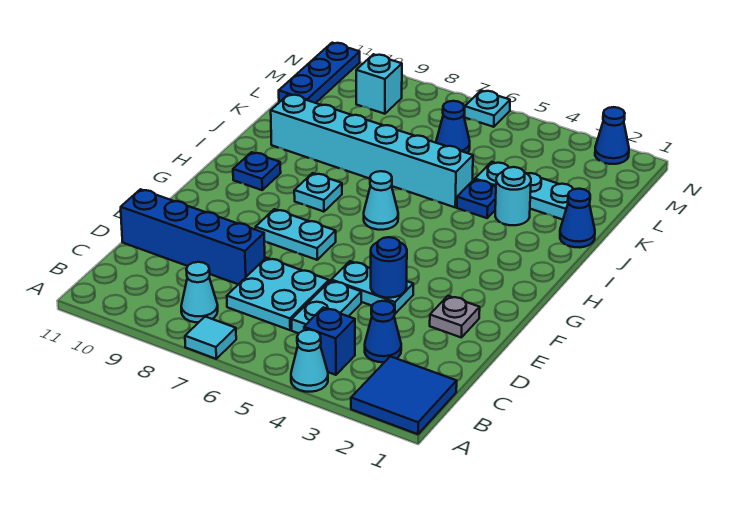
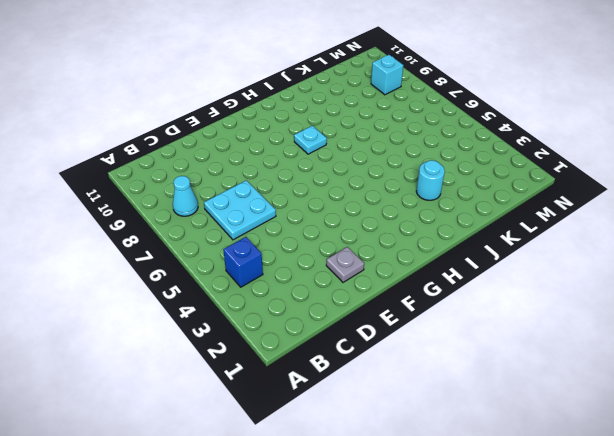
none -> blue tile A1:B2 level 1
none -> cyan cone A4 level 1
none -> cyan tile A7 level 1

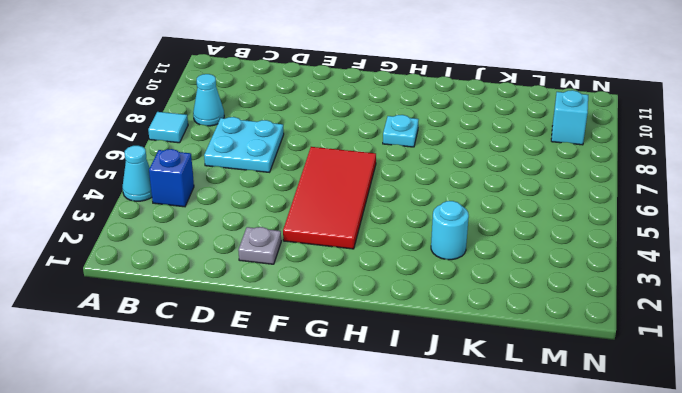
red tile F3:G6 level 1 -> none
none -> blue tile A1:B2 level 1
none -> blue cone C3 level 1
none -> cyan plate C5:D5 level 1

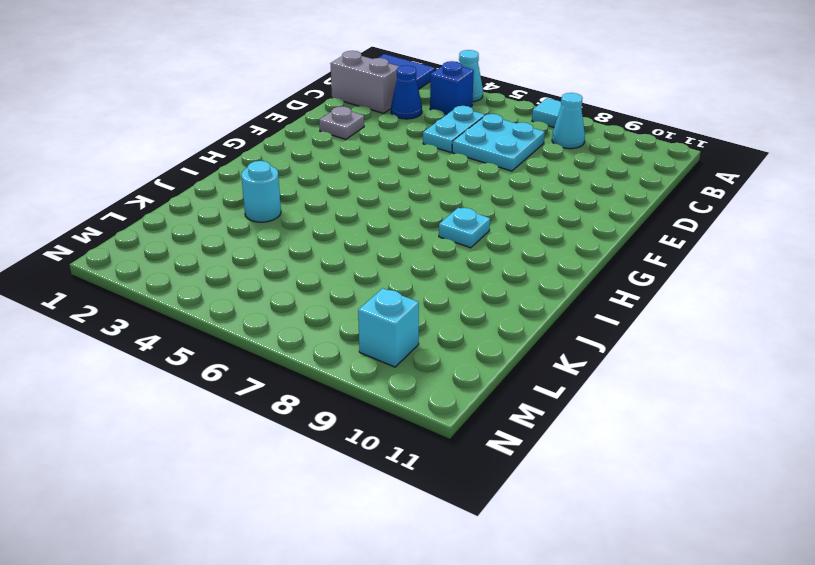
grey brick C1:C2 level 1 -> none
none -> blue brick D8:D11 level 1
none -> cyan plate E4:E5 level 1
none -> cyan plate F7:F8 level 1

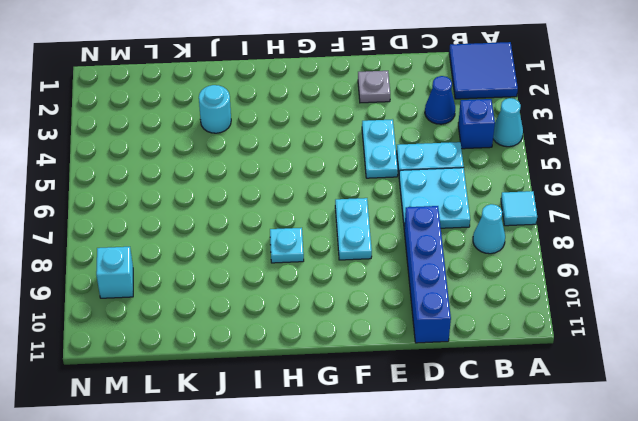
none -> cyan cone H6 level 1
none -> blue plate H10 level 1
none -> blue cone J1 level 1

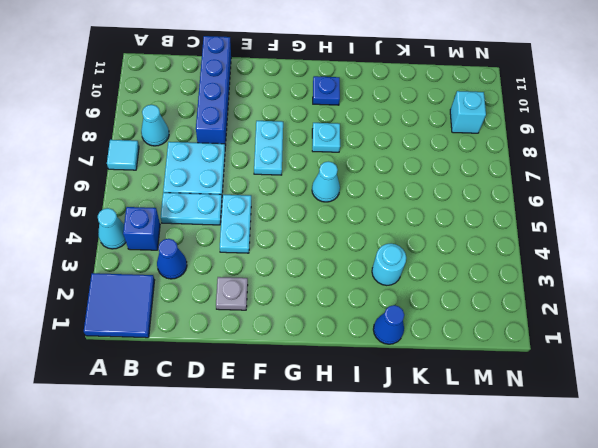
none -> blue plate J4 level 1
none -> cyan brick J5:J10 level 1
none -> cyan plate K2:K4 level 1

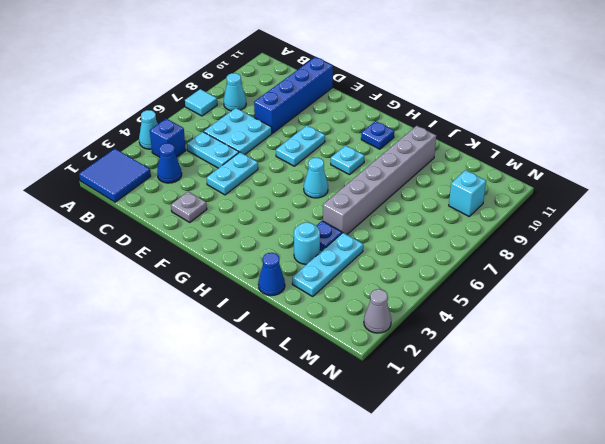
grey brick J5:J10 level 1 -> cyan brick J5:J10 level 1
grey cone N2 level 1 -> blue cone N2 level 1
none -> blue cone L6 level 1
none -> blue plate L11:N11 level 1
none -> cyan plate N6 level 1

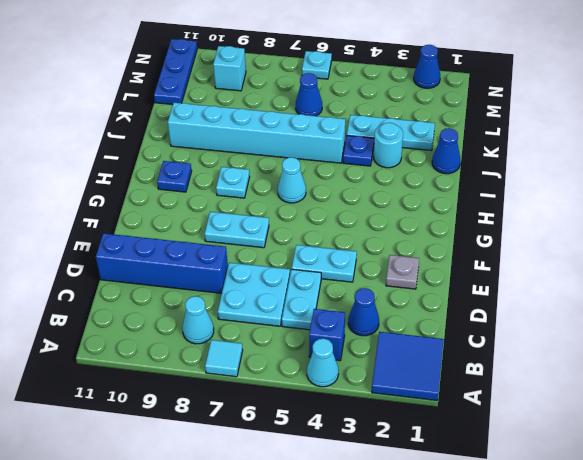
none -> blue round brick E4 level 2

